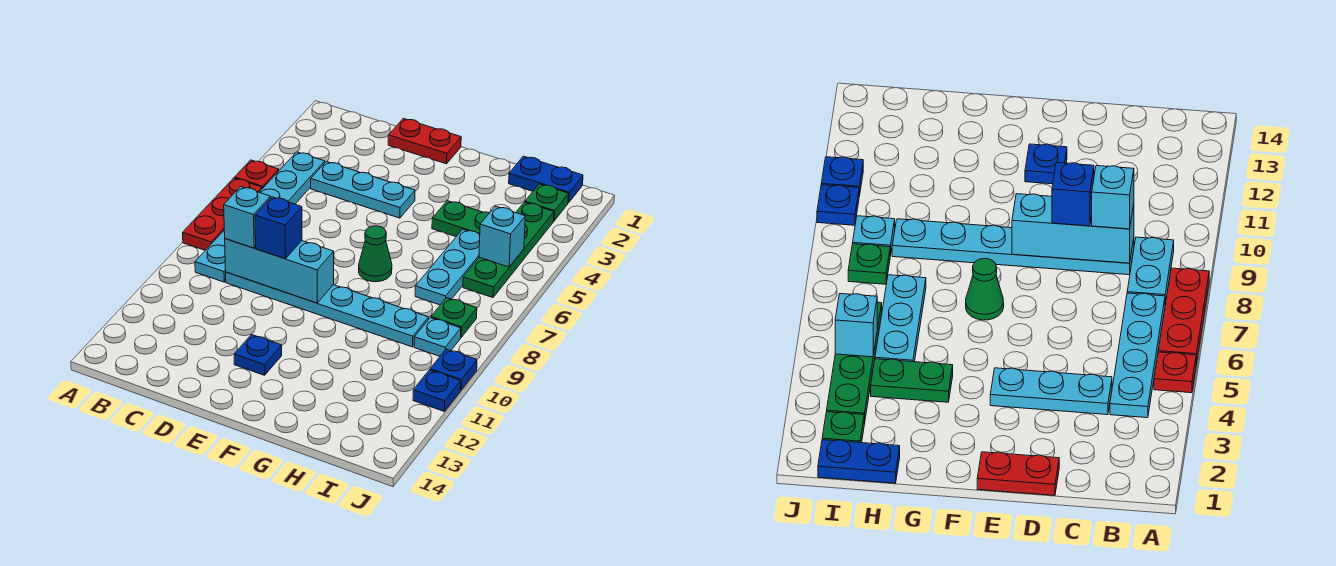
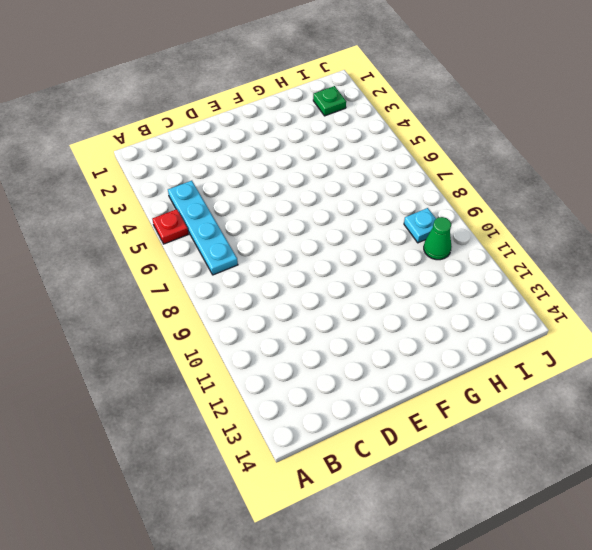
green cone I10 level 1 -> green cone F7 level 1
none -> red plate A6:A8 level 1
none -> cyan plate B8:B9 level 1
none -> cyan plate C4:E4 level 1

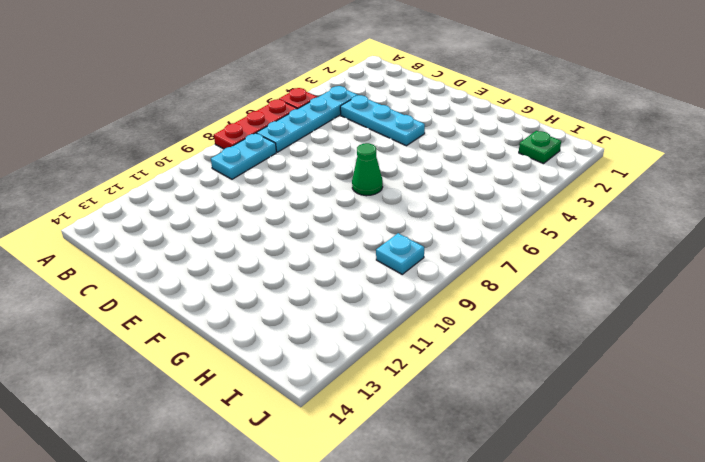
none -> cyan plate C9:H9 level 1
none -> red plate D1:E1 level 1
none -> blue plate E12 level 1

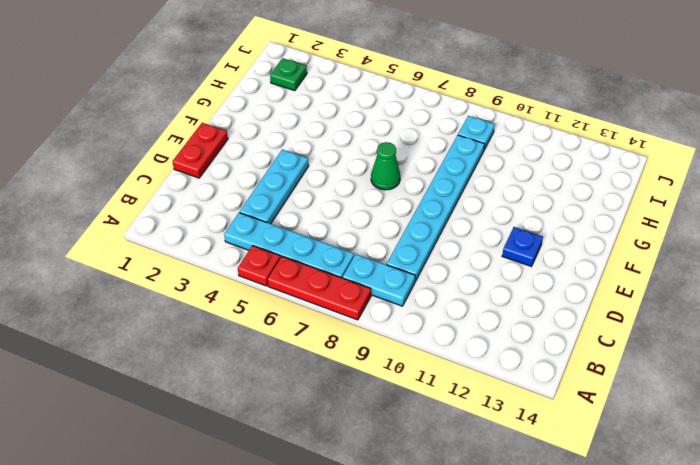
none -> green plate G4:H4 level 1
none -> blue plate H1:I1 level 1
none -> cyan plate H5:H7 level 1

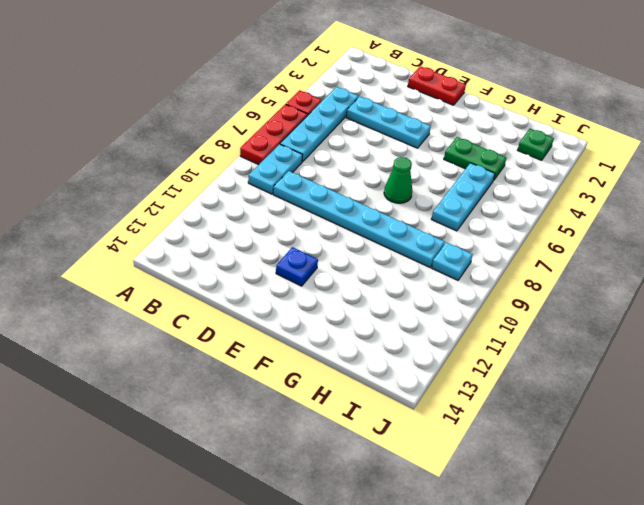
none -> blue plate H1:I1 level 1
none -> green plate I3:I6 level 1
none -> green plate I8 level 1

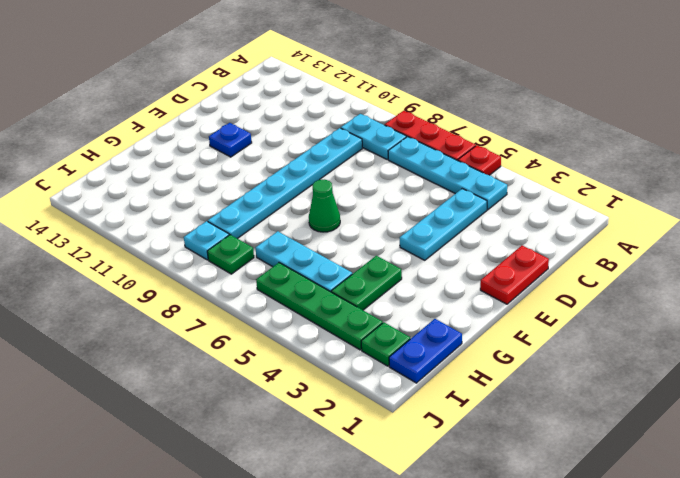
none -> blue plate J10 level 1
none -> blue plate J11 level 1
none -> cyan brick C9:E9 level 2

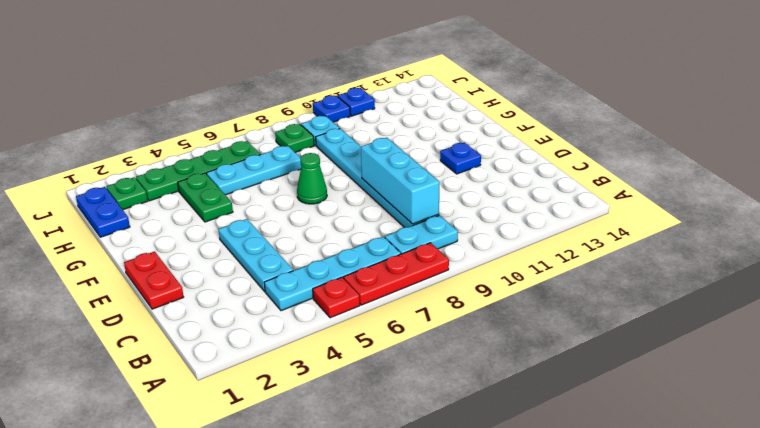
none -> cyan brick I5 level 2
none -> cyan brick C9 level 3
none -> blue brick D9 level 3

